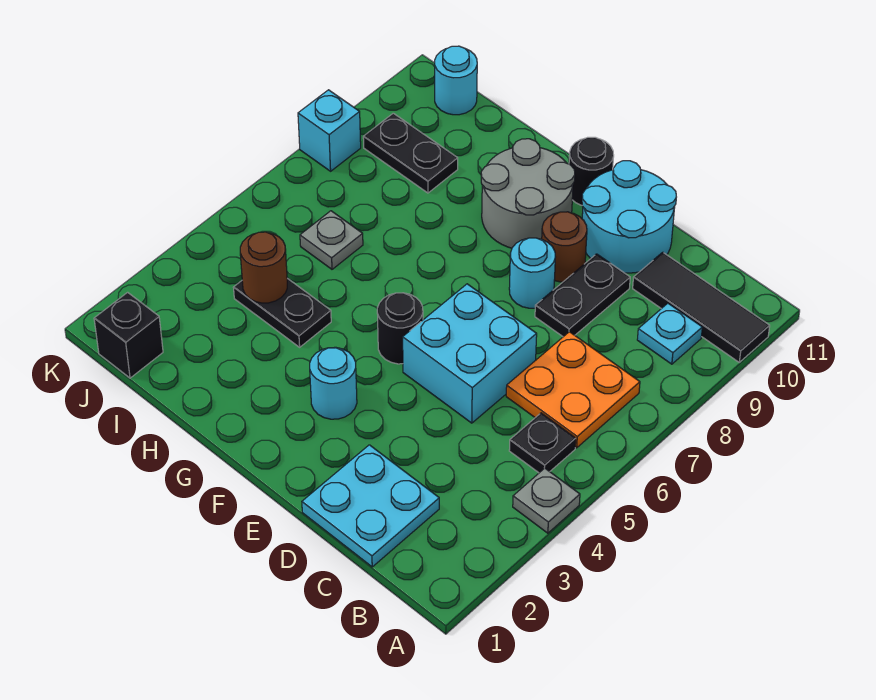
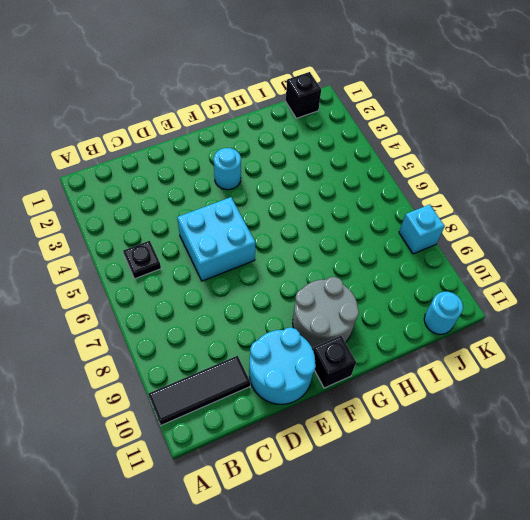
black brick F11 level 1 -> black round brick F11 level 1
none -> grey plate A4 level 1
none -> orange plate B6:C7 level 1
none -> cyan plate B9 level 1

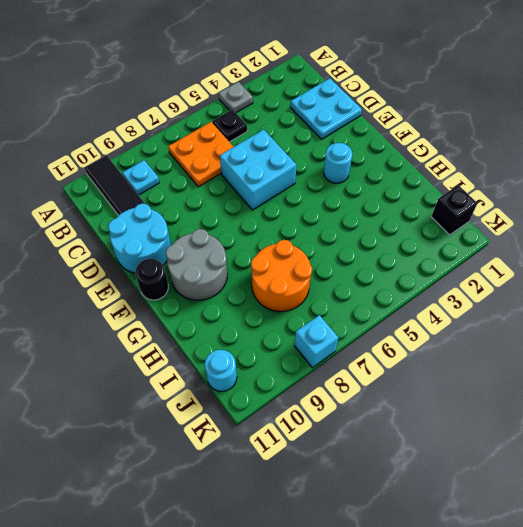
orange round brick H7:I8 level 1 -> none
none -> black plate D8:D9 level 1
none -> cyan round brick E8 level 1
none -> brown round brick E9 level 1

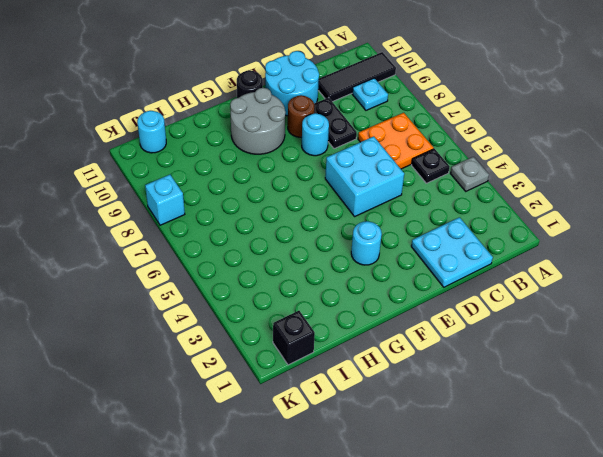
none -> black round brick F5 level 1
none -> black plate H4:I4 level 1
none -> grey plate I6 level 1

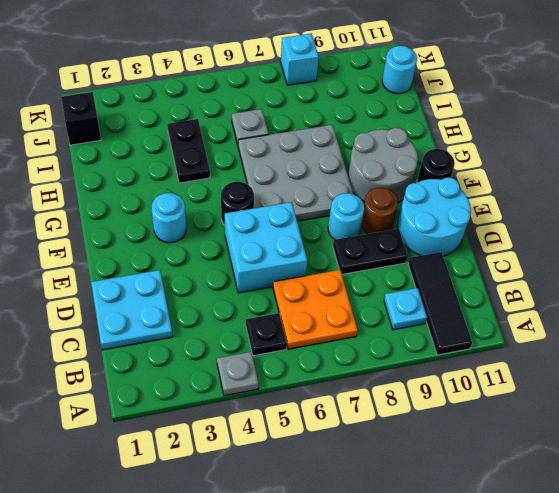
grey plate F6:H8 level 1 -> none
none -> black plate I9:J9 level 1
none -> brown round brick I4 level 2

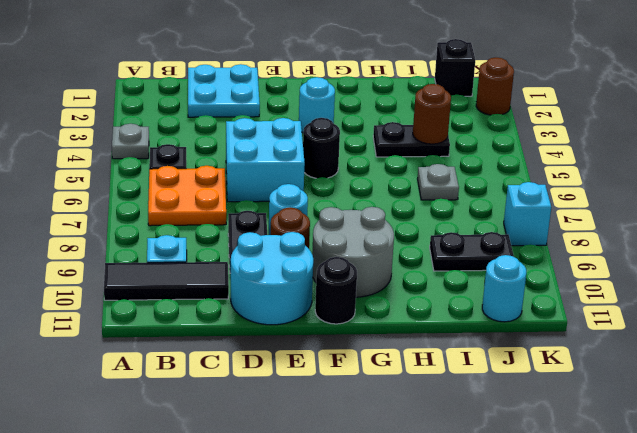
brown round brick K2 level 1 -> none

